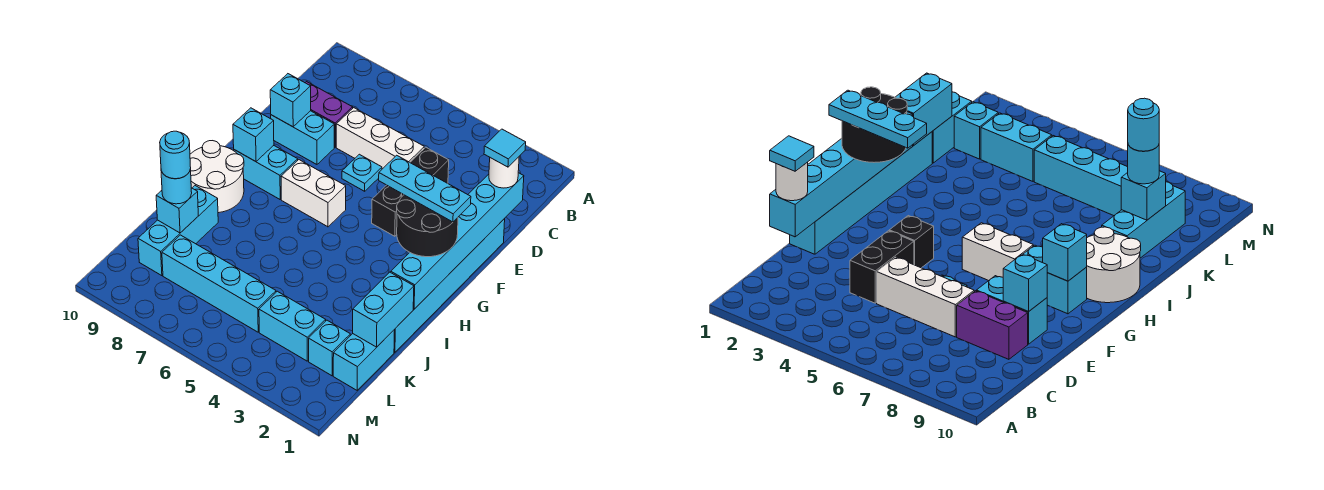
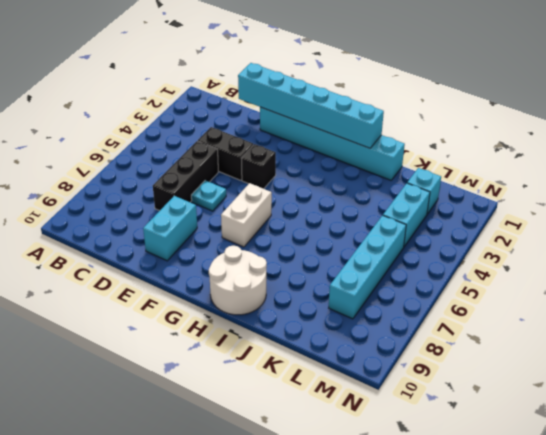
black brick D5:D7 level 1 -> white brick D5:D7 level 1
none -> purple brick D8:D9 level 1
none -> cyan brick G8:G9 level 1
none -> cyan brick J9:L9 level 1

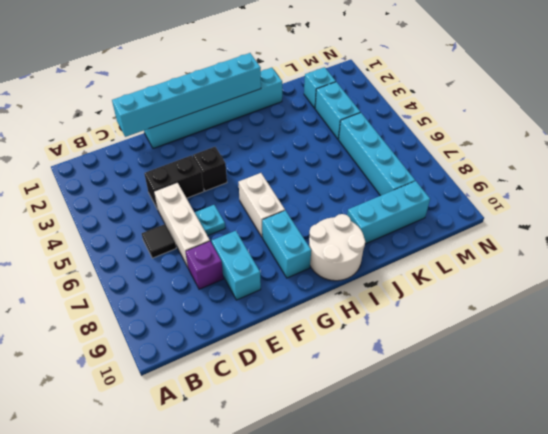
black tile C6 level 1 -> none
purple brick D8 level 1 -> purple brick D8:D9 level 1
none -> cyan brick K1:L1 level 1
none -> cyan brick E9 level 2
none -> cyan brick G9 level 2

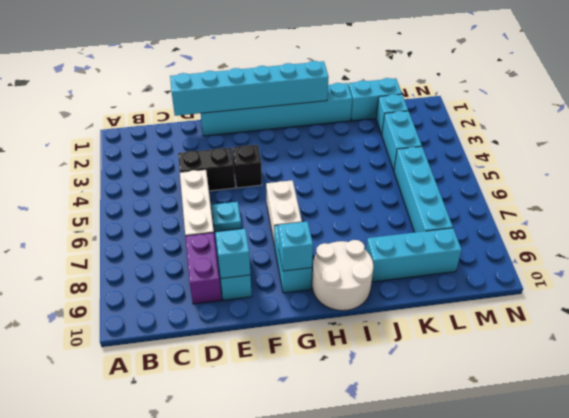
none -> cyan brick J1:K1 level 2
none -> cyan brick K9 level 2
none -> white round brick D1 level 3

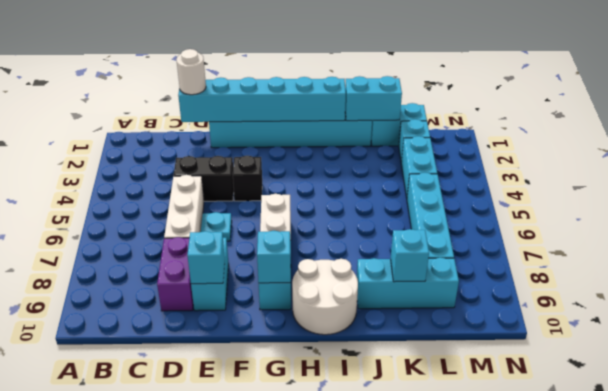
none -> black round brick G1:H2 level 3
none -> cyan round brick K9 level 3
none -> cyan tile D1 level 4

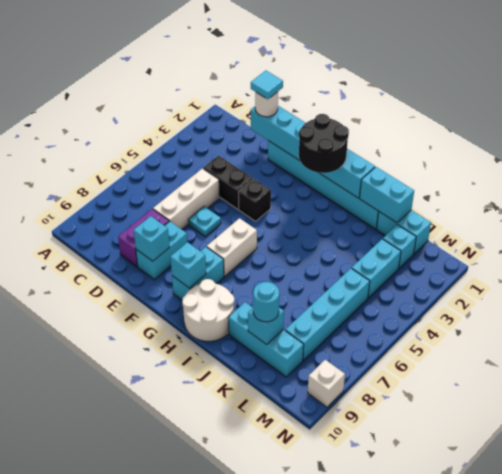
white brick N9 level 1 -> none
none -> cyan plate G1:G3 level 4
none -> cyan round brick K9 level 4

